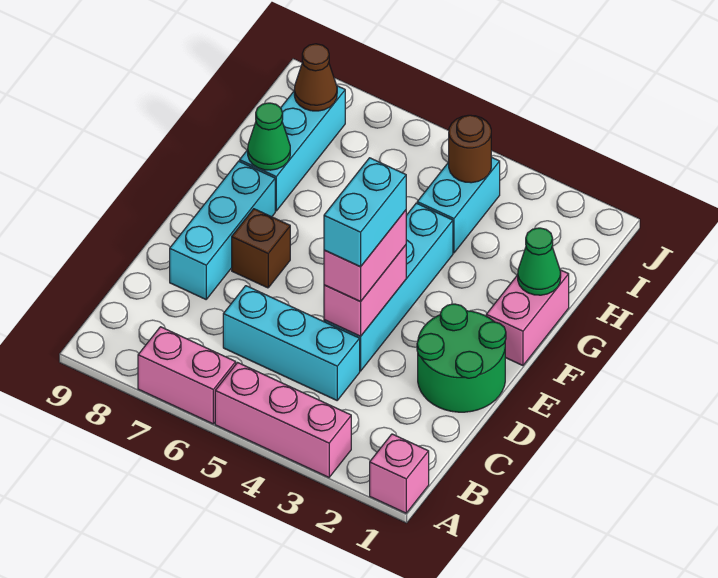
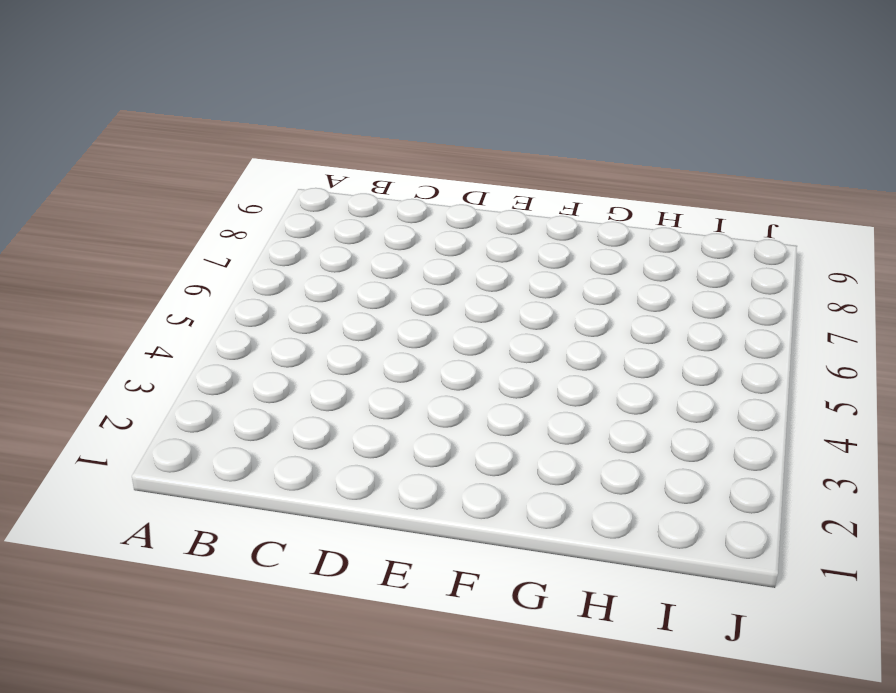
none -> pink brick A1 level 1
none -> pink brick A3:A5 level 1
none -> pink brick A6:A7 level 1

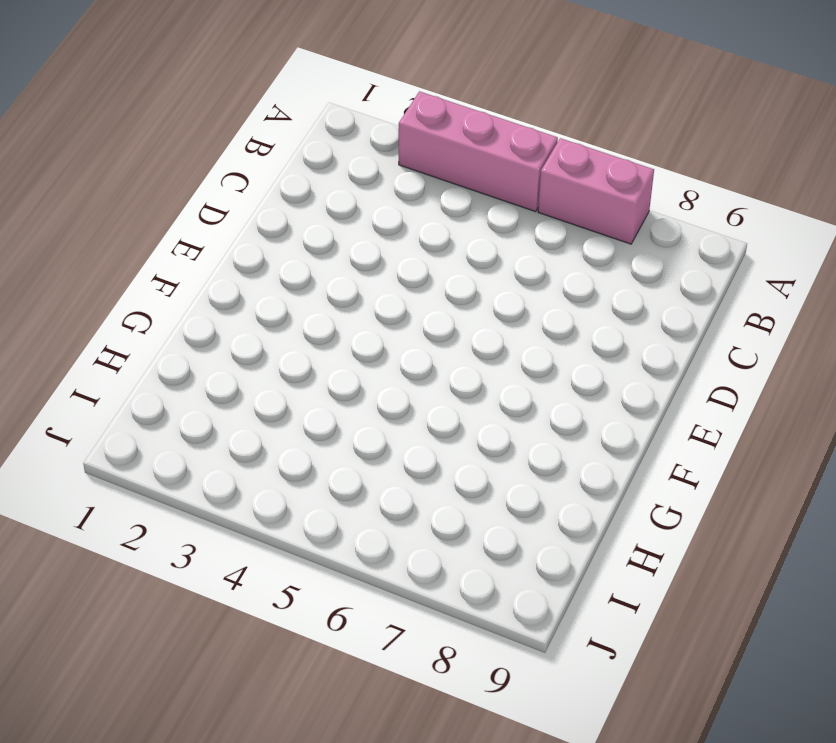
none -> pink brick A1 level 1
none -> cyan brick C4:C6 level 1
none -> green round brick D1:E2 level 1

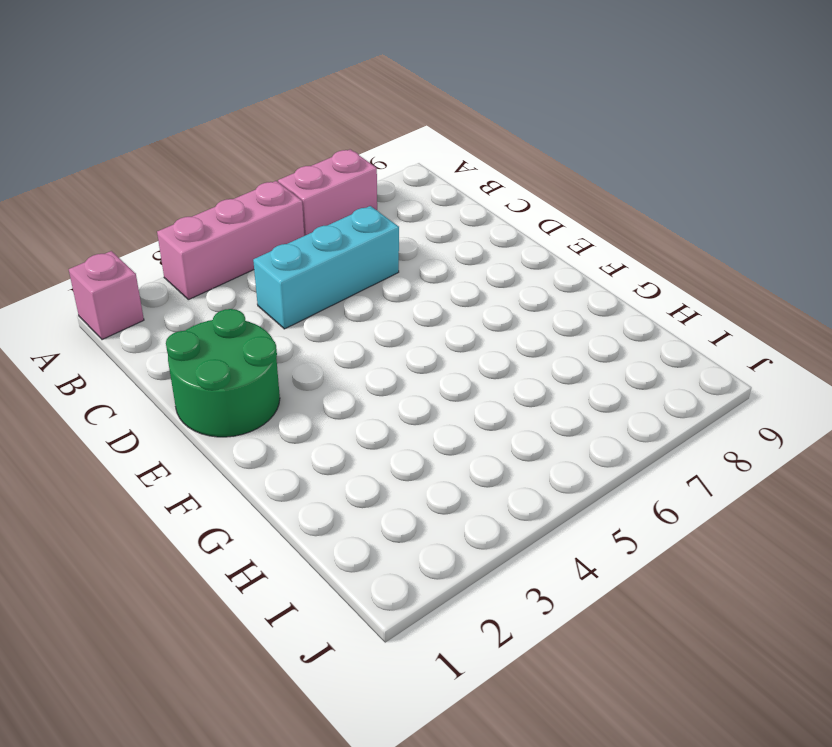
none -> cyan brick D4:G4 level 1
none -> cyan brick D8:F8 level 1
none -> brown brick E7 level 1

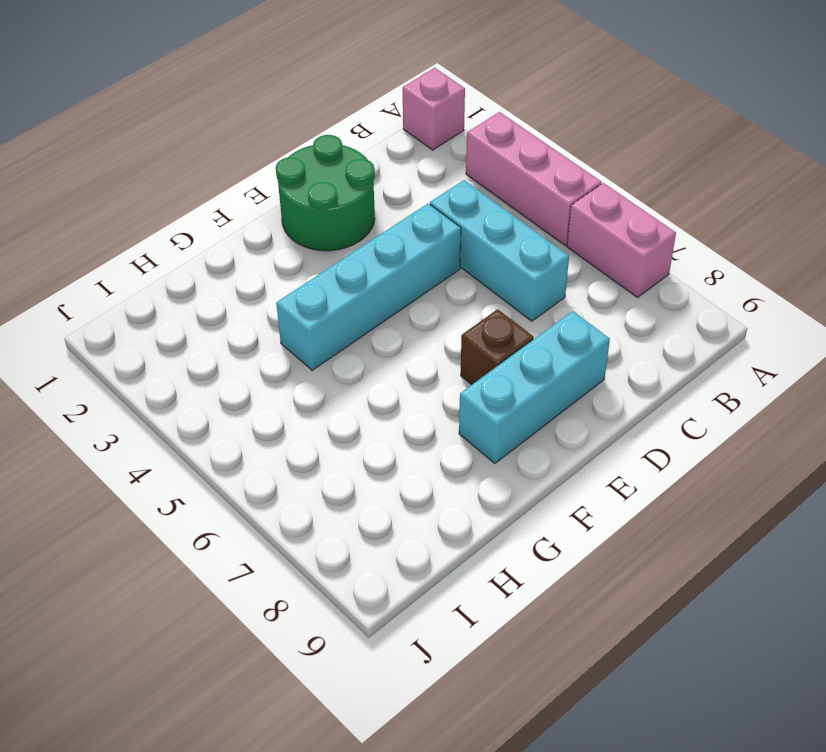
none -> pink brick F1:G1 level 1
none -> cyan brick G8:I8 level 1
none -> cyan brick H4:I4 level 1

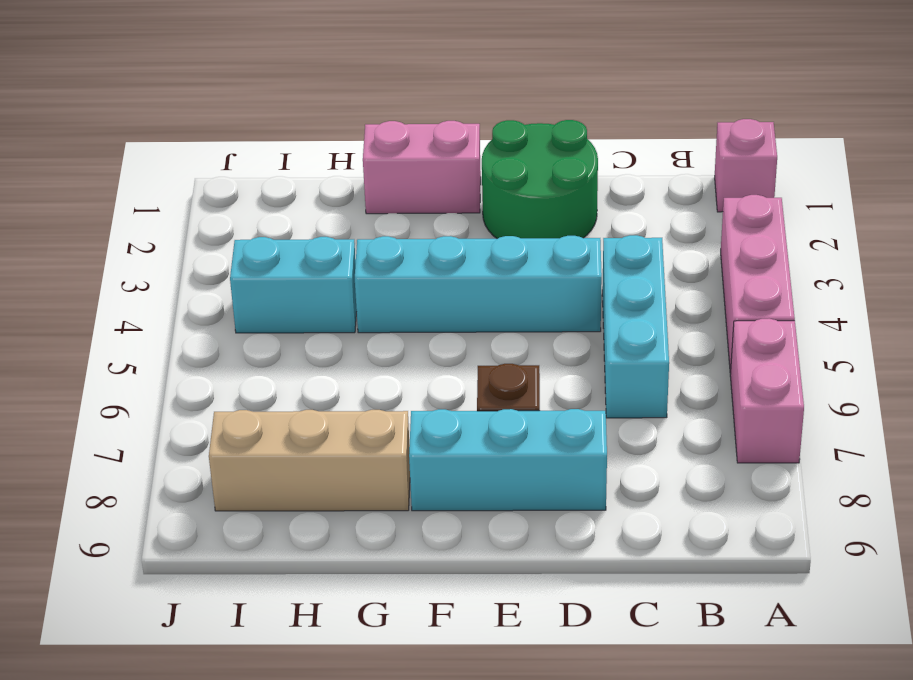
tan brick G8:I8 level 1 -> cyan brick G8:I8 level 1
none -> pink brick D4:E4 level 2
none -> green cone G1 level 2
none -> green cone G8 level 2

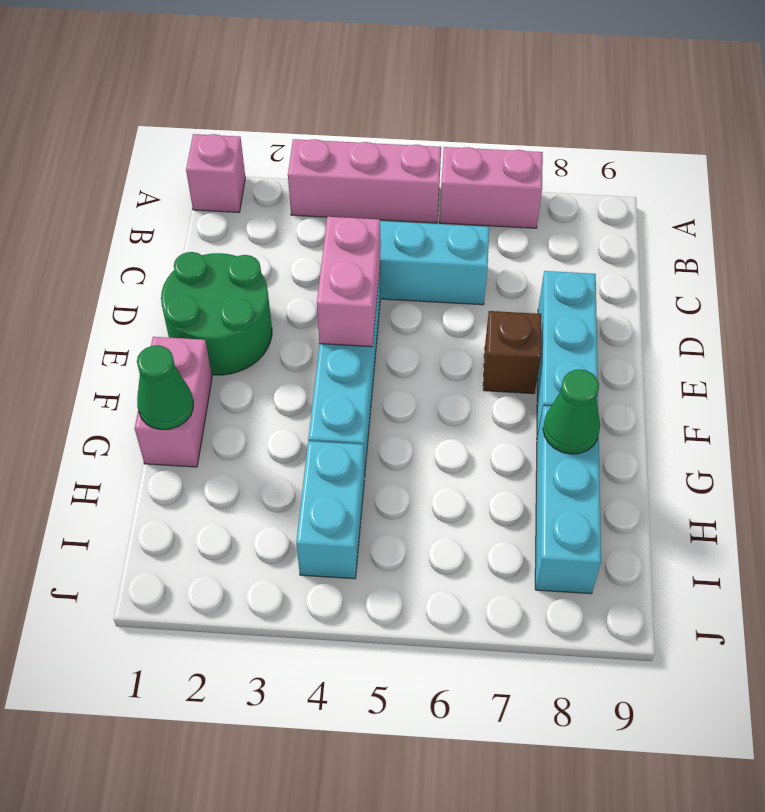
none -> brown round brick I4 level 2
none -> brown cone I8 level 2
none -> pink brick D4:E4 level 3

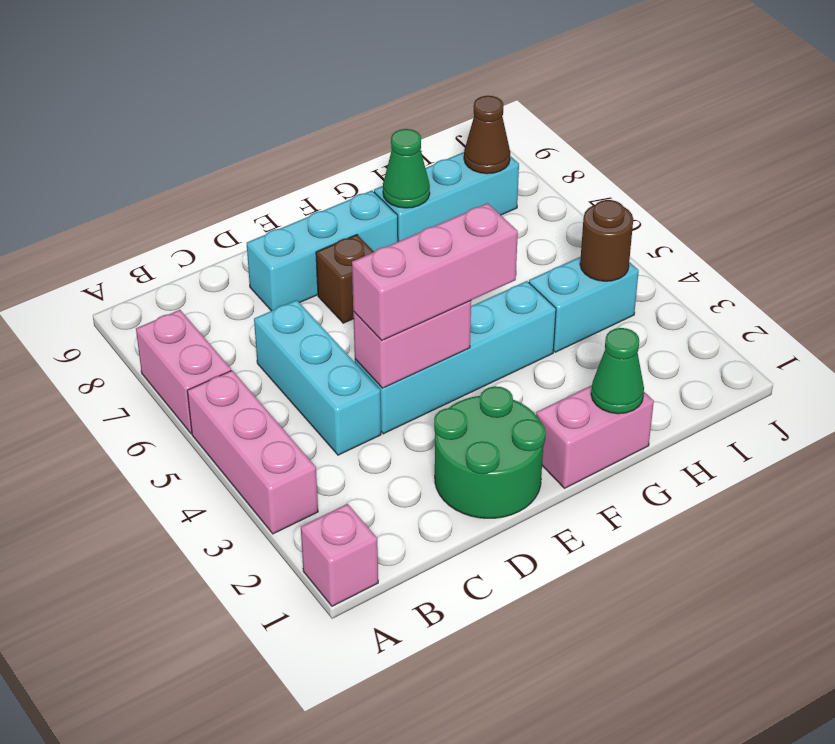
pink brick D4:F4 level 3 -> pink brick D4:E4 level 3
none -> cyan brick D4:E4 level 4

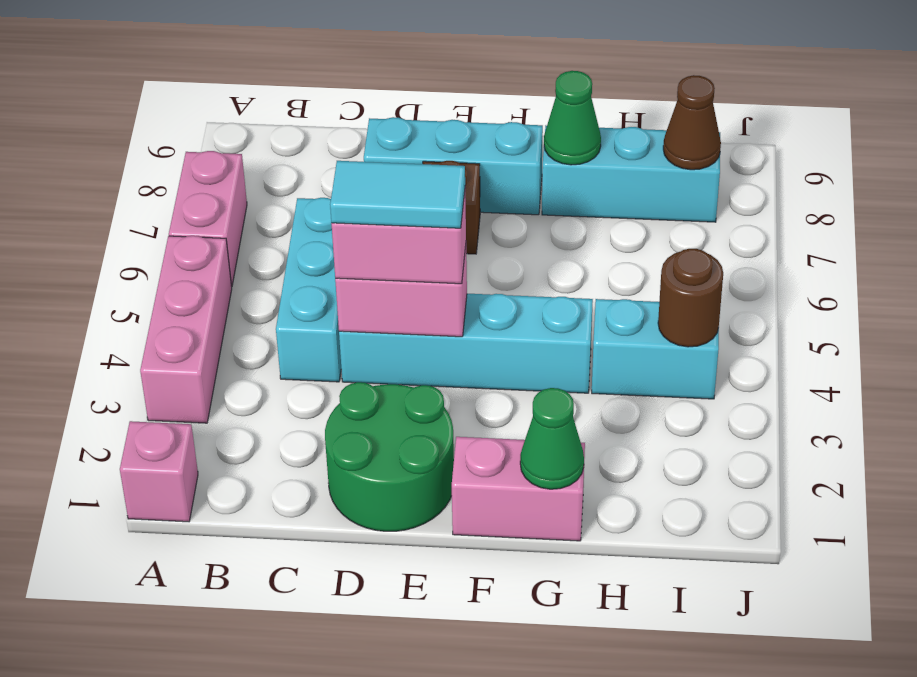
cyan tile D4:E4 level 4 -> cyan brick D4:E4 level 4

